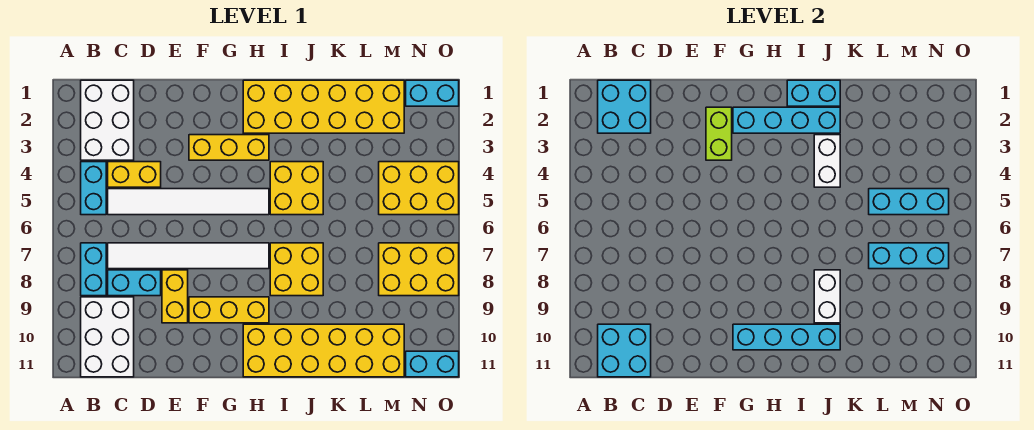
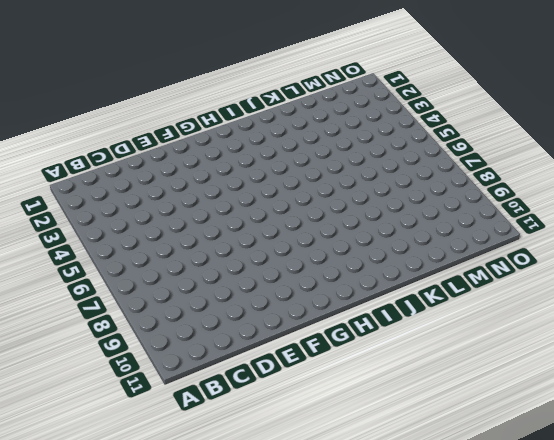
none -> white brick B1:C3 level 1
none -> cyan brick B4:B5 level 1
none -> cyan brick B7:B8 level 1

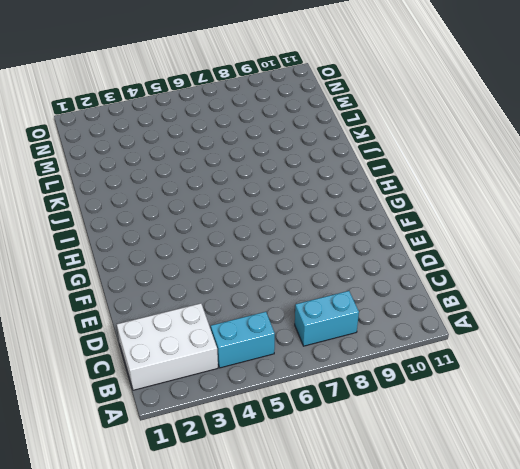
none -> white brick B9:C11 level 1
none -> yellow brick C4:D4 level 1
none -> white tile C5:H5 level 1

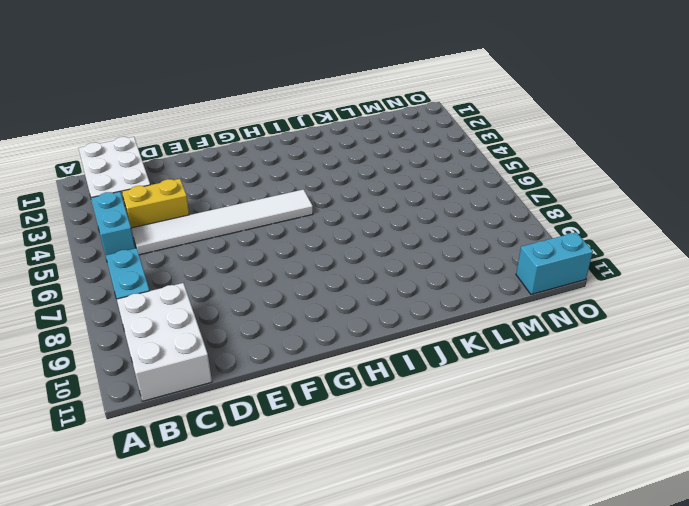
none -> white tile C7:H7 level 1
none -> cyan brick C8:D8 level 1
none -> yellow brick E8:E9 level 1

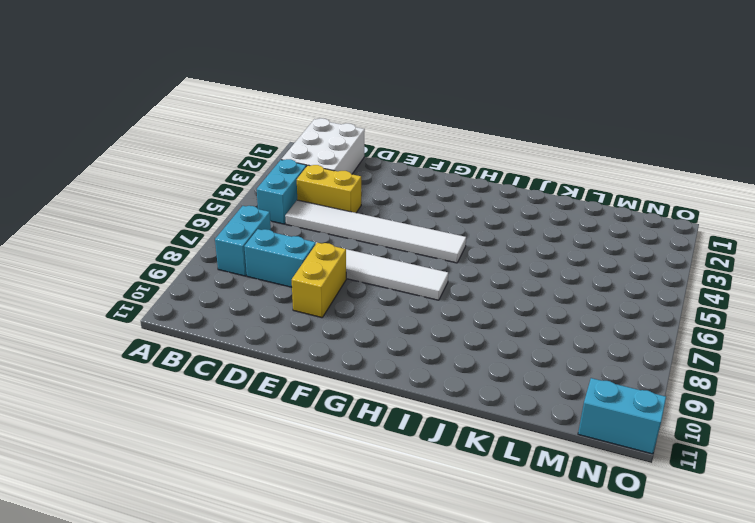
none -> white brick B9:C11 level 1
none -> yellow brick F3:H3 level 1
none -> yellow brick F9:H9 level 1

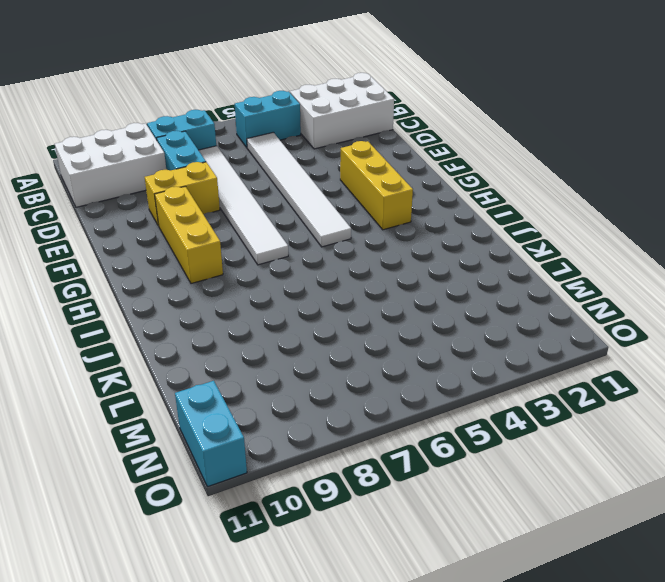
none -> yellow brick C4:D4 level 1
none -> yellow brick H1:M2 level 1
none -> yellow brick H10:M11 level 1

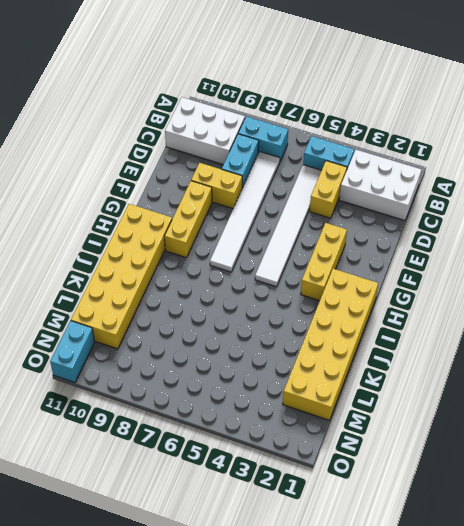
none -> yellow brick I4:J5 level 1
none -> yellow brick I7:J8 level 1
none -> yellow brick M4:O5 level 1

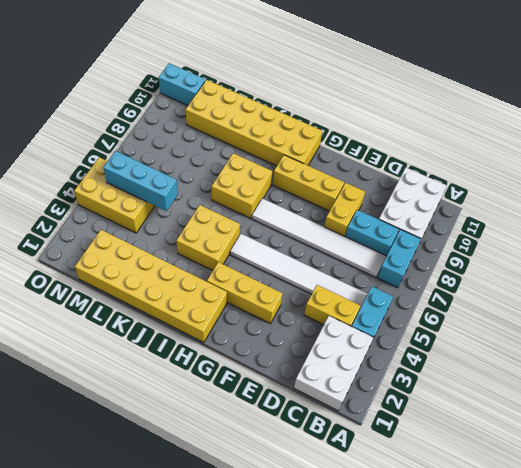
none -> yellow brick M7:O8 level 1
none -> cyan brick N1:O1 level 1
none -> cyan brick B1:C2 level 2

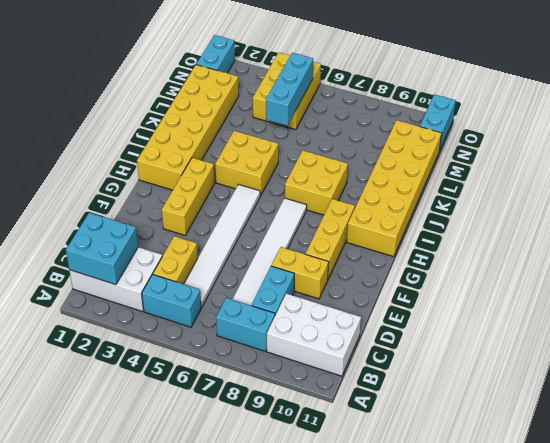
none -> yellow brick M7:O8 level 1
none -> cyan brick B10:C11 level 2
none -> lime brick F2:F3 level 2

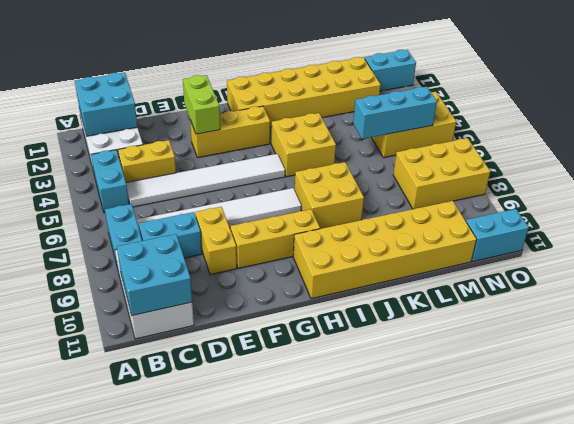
none -> cyan brick G2:J2 level 2
none -> cyan brick G10:J10 level 2
none -> cyan brick I1:J1 level 2

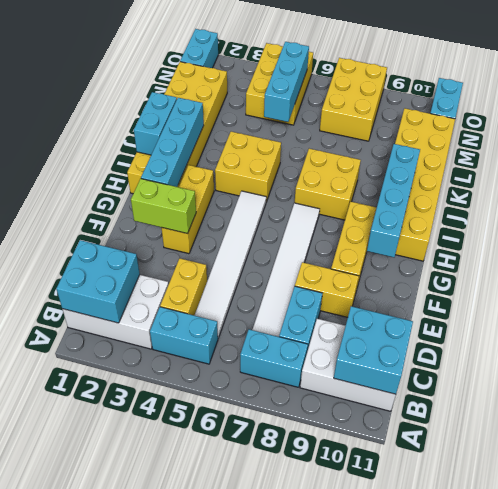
none -> white brick J3:J4 level 2
none -> white brick J8:J9 level 2
none -> cyan brick L7:N7 level 2

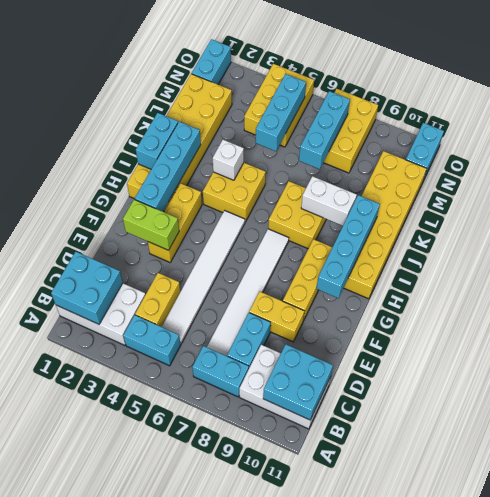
white brick J4 level 2 -> white brick J3:J4 level 2

